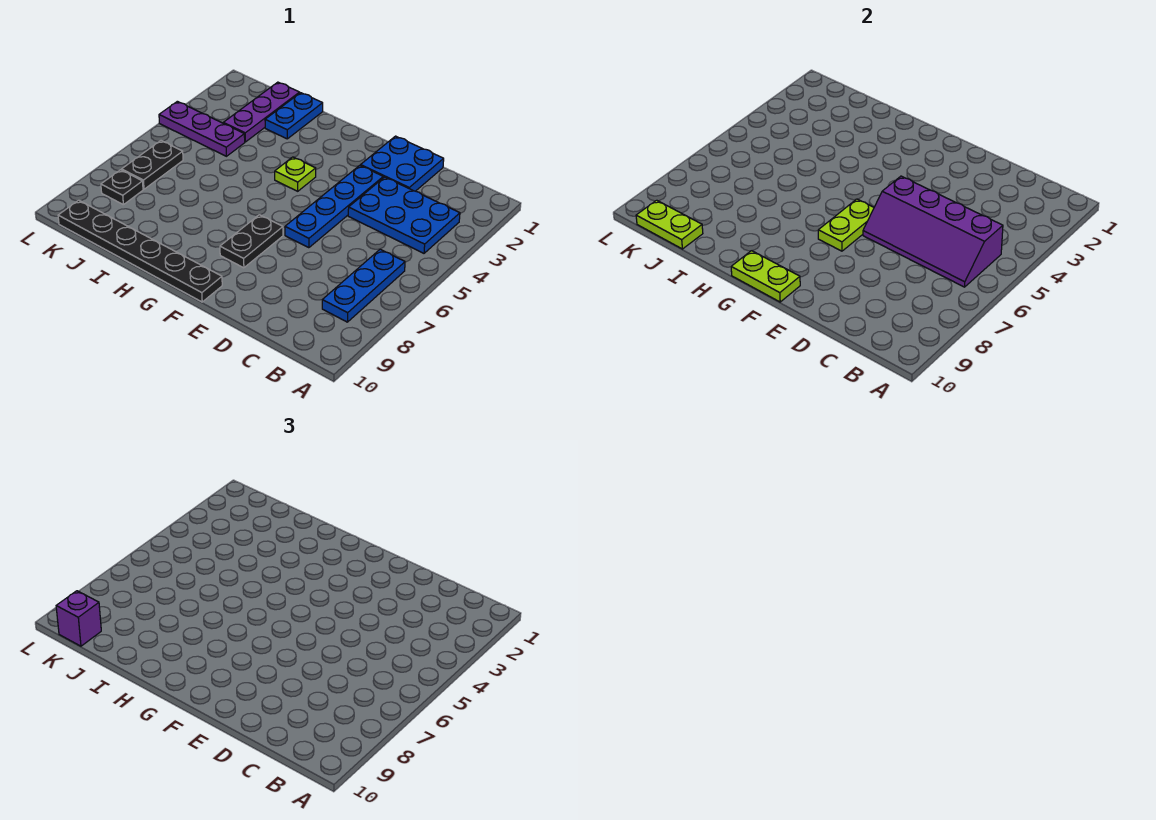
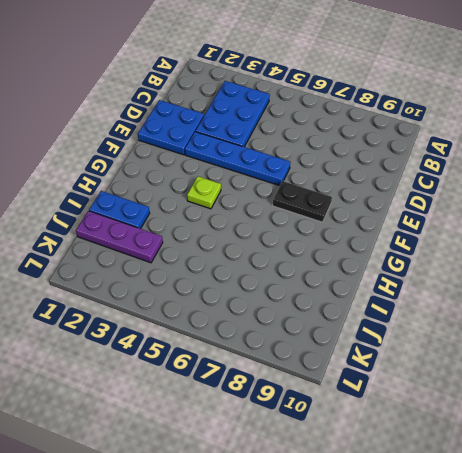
none -> blue plate B6:B8 level 1
none -> black plate F10:K10 level 1
none -> purple plate J4:L4 level 1

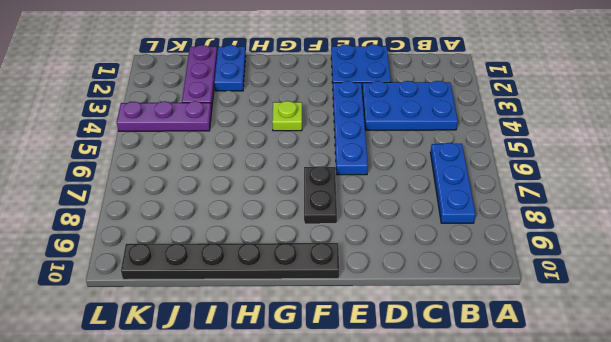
none -> black plate K6:K7 level 1
none -> black plate K8 level 1
none -> purple slope B5:E6 level 2 top 5

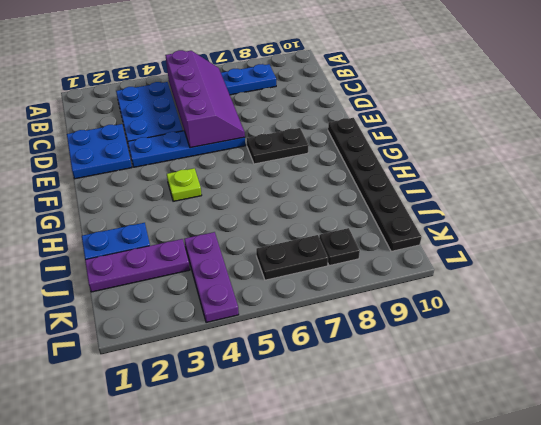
none -> lime plate F6:F7 level 2
none -> lime plate F10:G10 level 2
none -> lime plate J10:K10 level 2

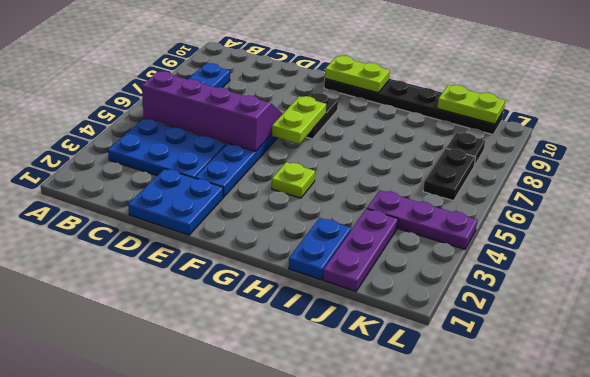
none -> purple brick K10 level 3

